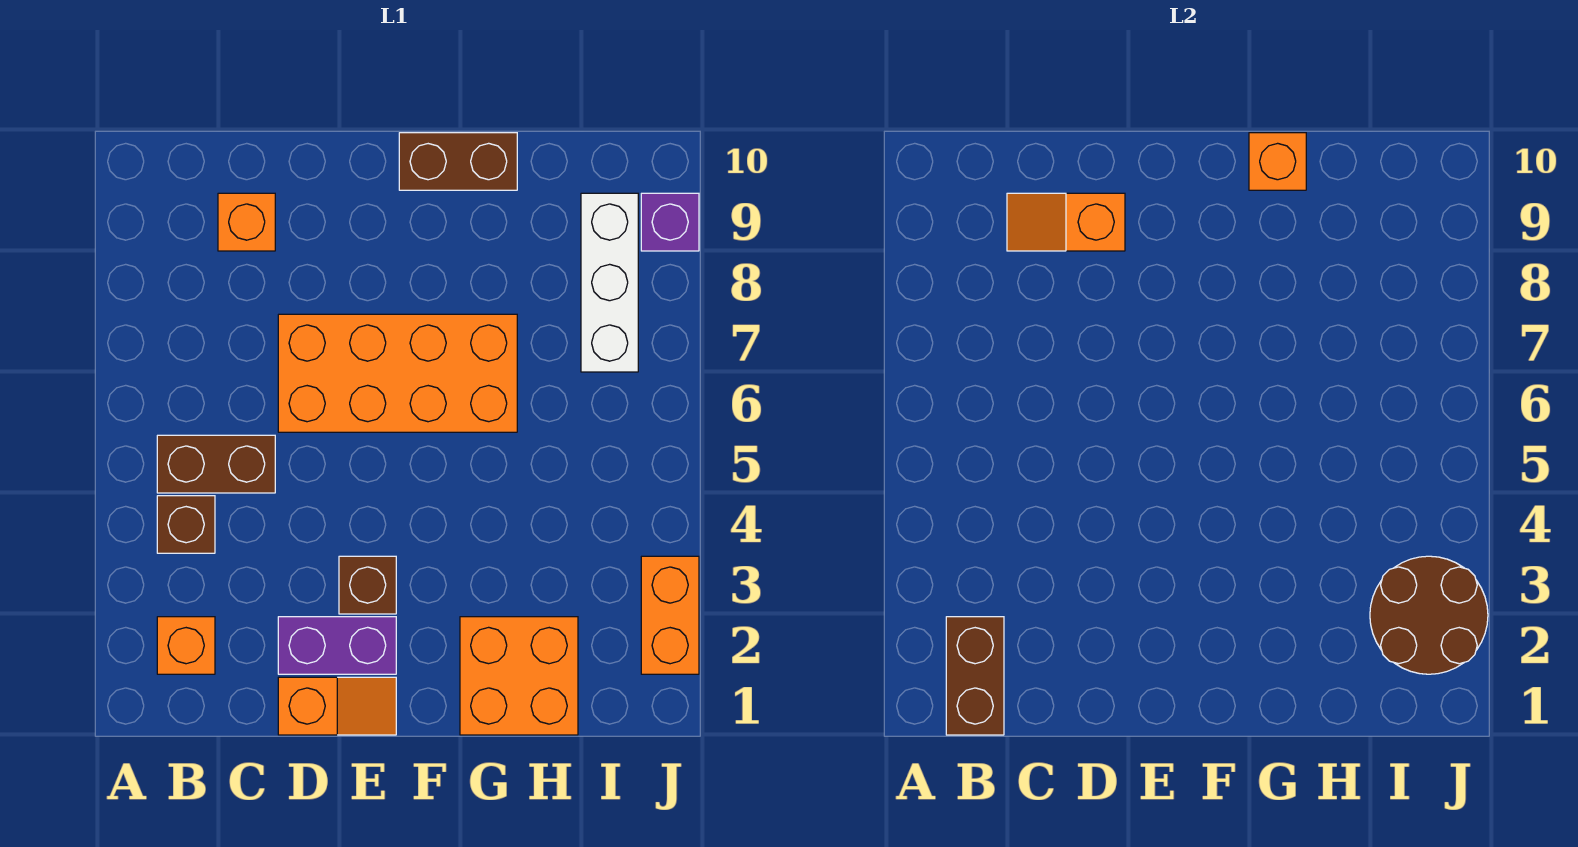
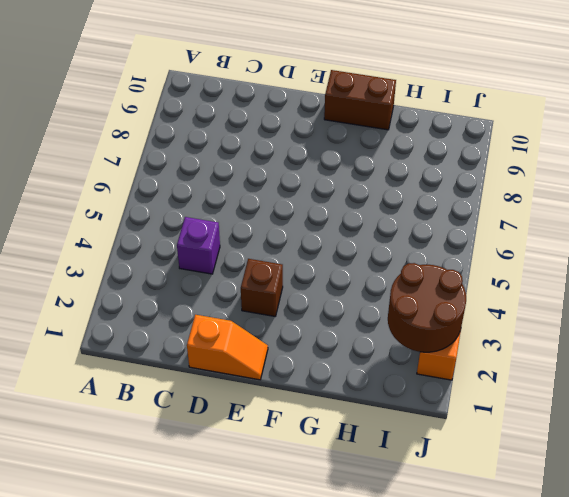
purple brick C4 level 1 -> purple brick J9 level 1
none -> orange brick B2 level 1
none -> brown brick B4 level 1
none -> brown brick B5:C5 level 1

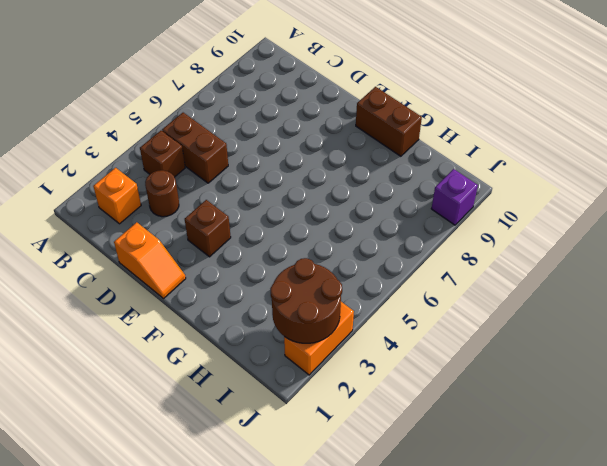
brown round brick C3 level 1 -> none
none -> orange brick C9 level 1
none -> purple brick D2:E2 level 1
none -> orange brick D6:G7 level 1

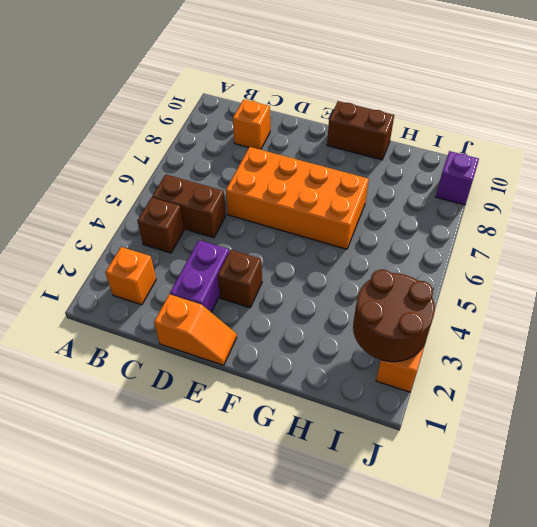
purple brick D2:D3 level 1 -> purple brick D2:E2 level 1
none -> orange brick G1:H2 level 1
none -> white brick I7:I9 level 1
none -> brown brick B1:B2 level 2

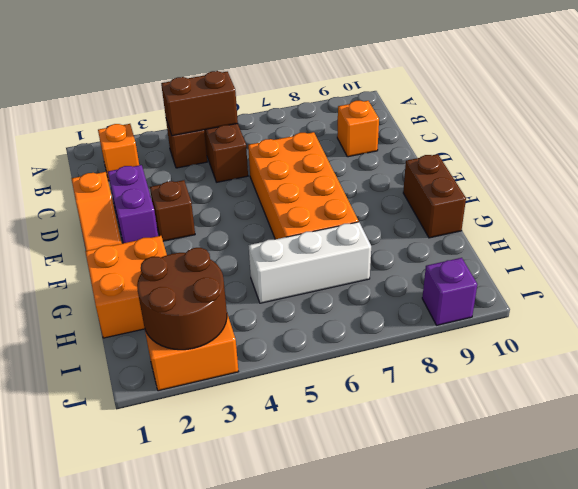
brown brick B4:B5 level 2 -> brown brick B1:B2 level 2
white brick H5:H7 level 1 -> white brick I7:I9 level 1
none -> orange slope C9:D9 level 2 top D
none -> orange brick G10 level 2

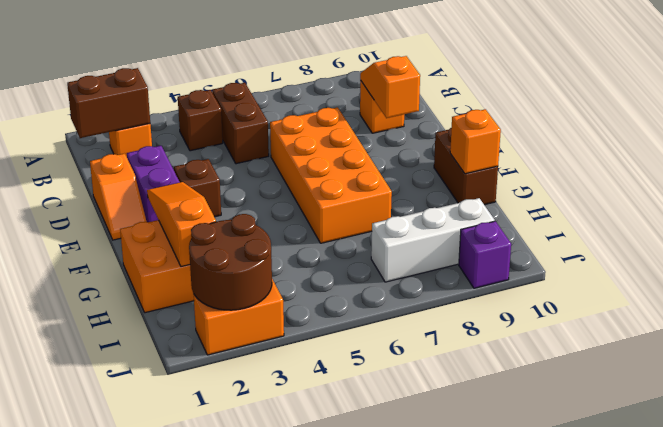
orange slope F2:H2 level 2 top H -> none

